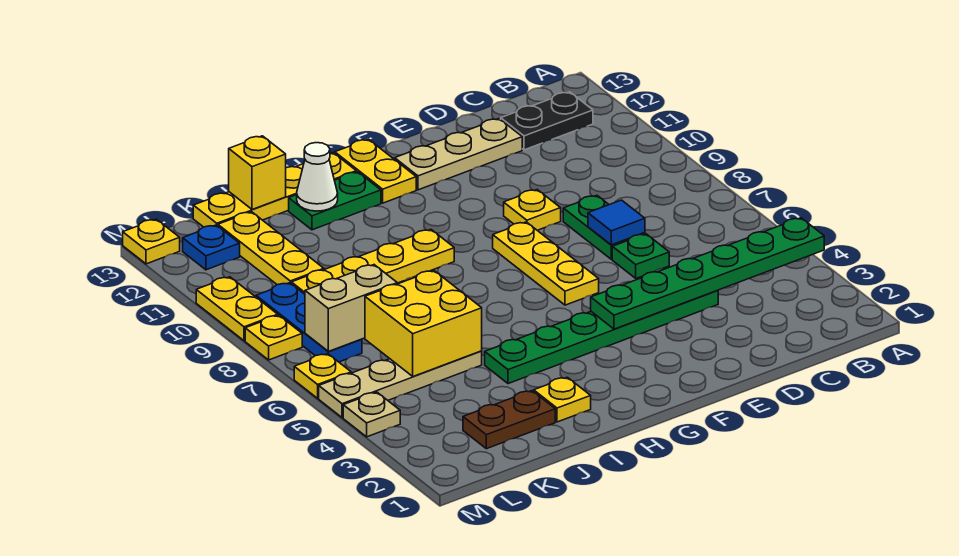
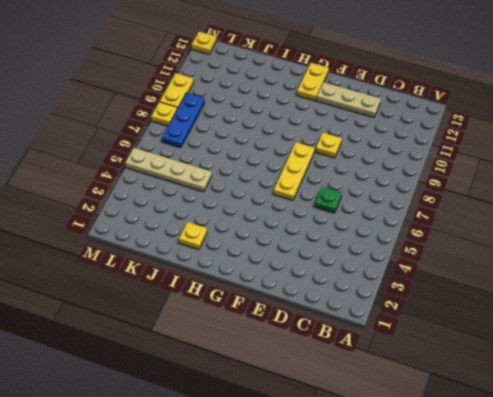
none -> black plate B12:C12 level 1
none -> green plate D4:I4 level 1
none -> green plate D7:D8 level 1

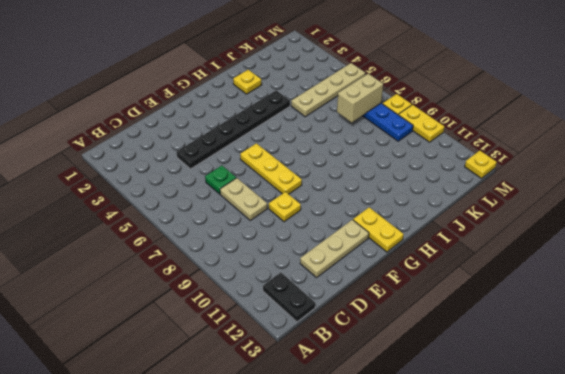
black plate B12:B13 level 1 -> black plate B12:C12 level 1
black plate D4:I4 level 1 -> green plate D4:I4 level 1
tan plate D7:D8 level 1 -> green plate D7:D8 level 1
none -> yellow plate H9:K9 level 1
none -> green plate H12:I12 level 1
none -> yellow plate H13:K13 level 1

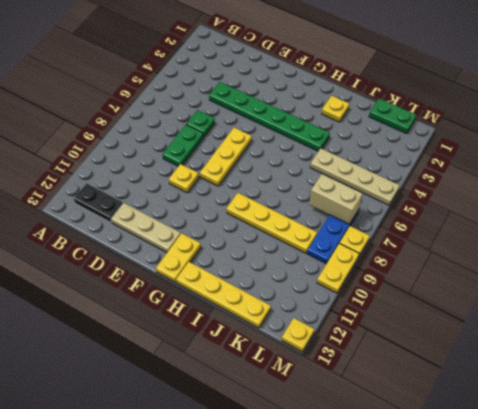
green plate K1:L1 level 1 -> green plate H12:I12 level 1
none -> brown plate J2:K2 level 1
none -> yellow plate K10:K12 level 1
none -> blue plate L12 level 1

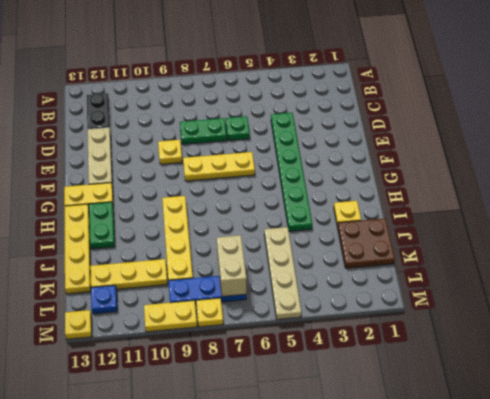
brown plate J1:K2 level 1 -> brown plate J2:K2 level 1
none -> tan plate M4 level 1
none -> yellow plate M6 level 1
none -> green plate A4:F4 level 2

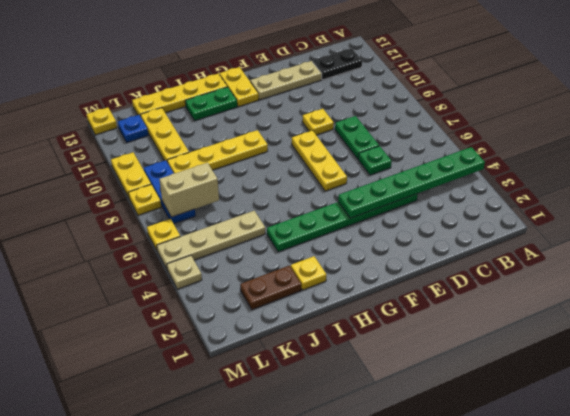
none -> blue tile D7 level 2
none -> white cone I12 level 2
none -> yellow brick J5:K6 level 2

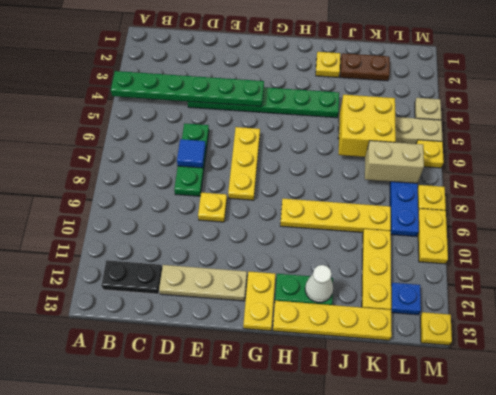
none -> yellow brick J13 level 2

